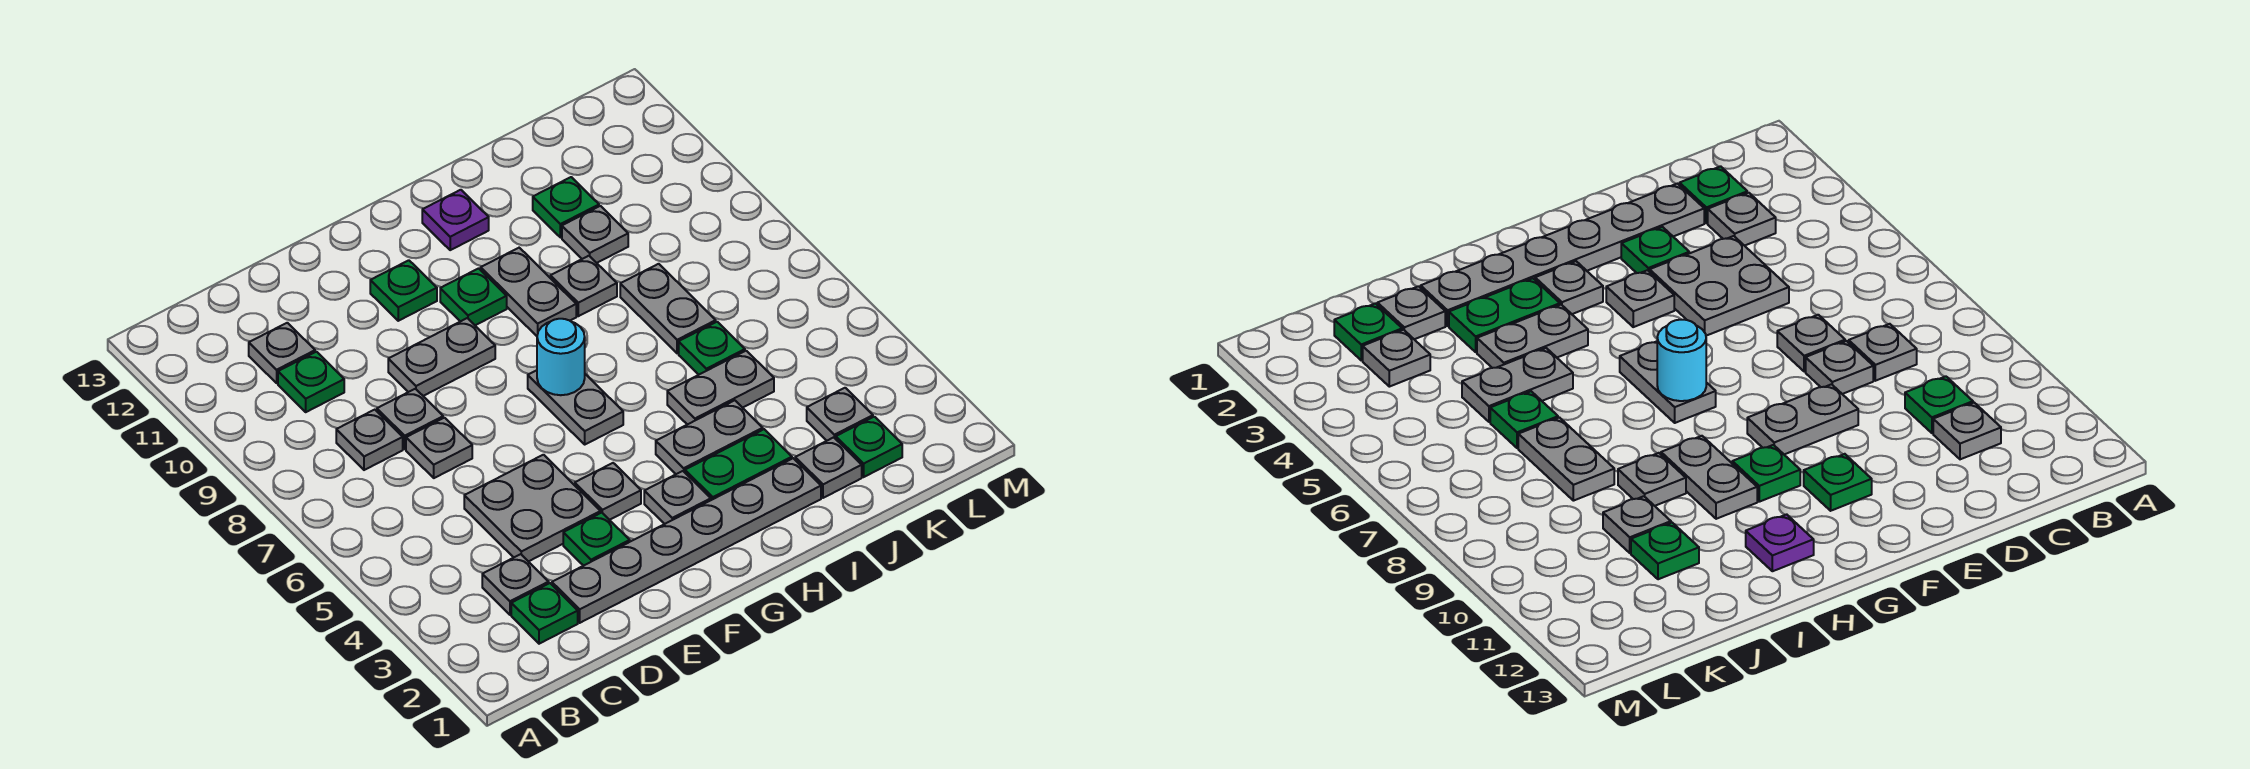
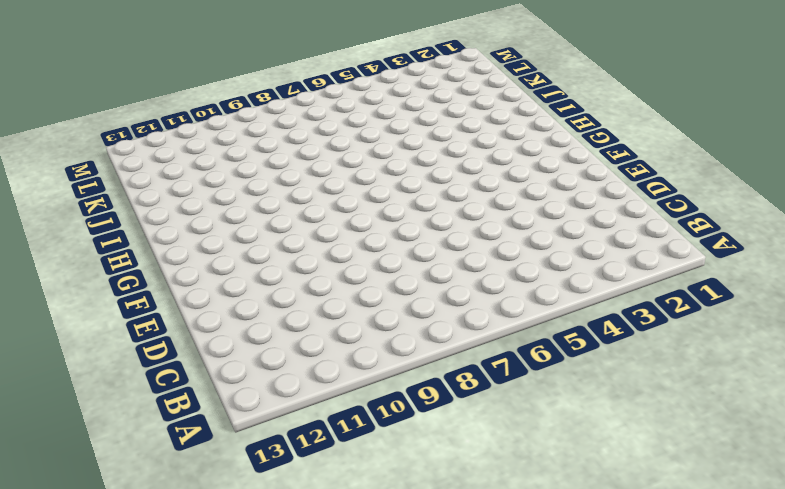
none -> green plate C2 level 1
none -> grey plate C3 level 1
none -> grey plate C8 level 1
none -> green plate C10 level 1

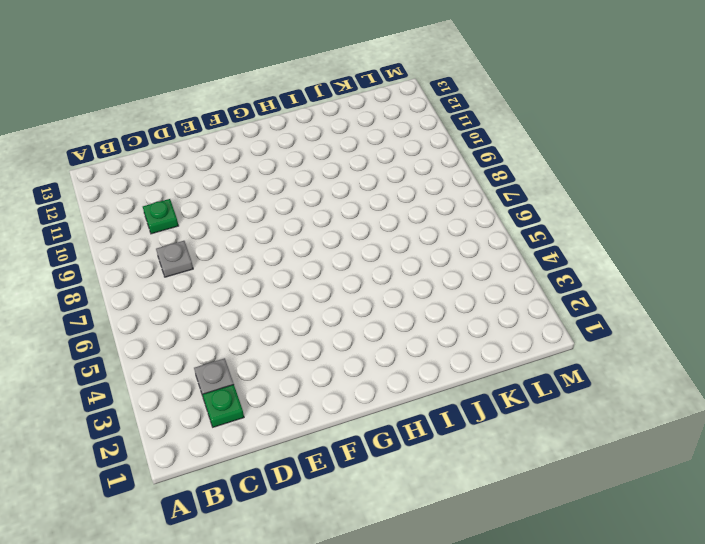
none -> grey plate C11 level 1
none -> grey plate D2:I2 level 1
none -> grey plate D4:E5 level 1
none -> grey plate D7 level 1

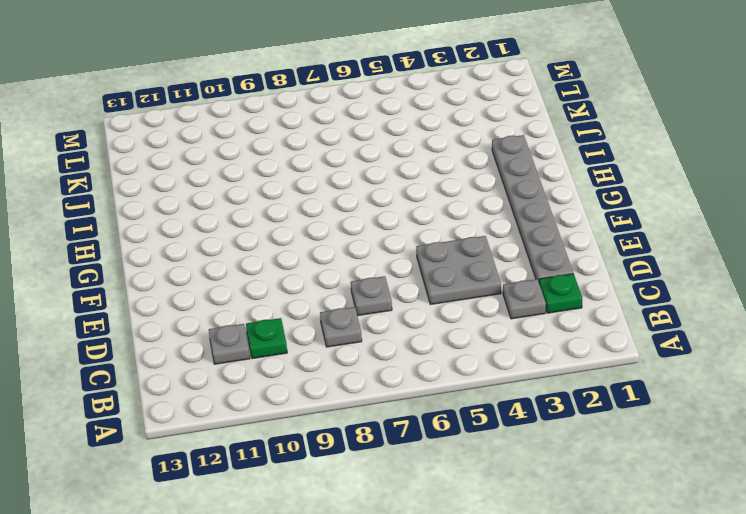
none -> grey plate D8 level 1
none -> green plate E3 level 1
none -> grey plate E9:F9 level 1
none -> grey plate F4 level 1

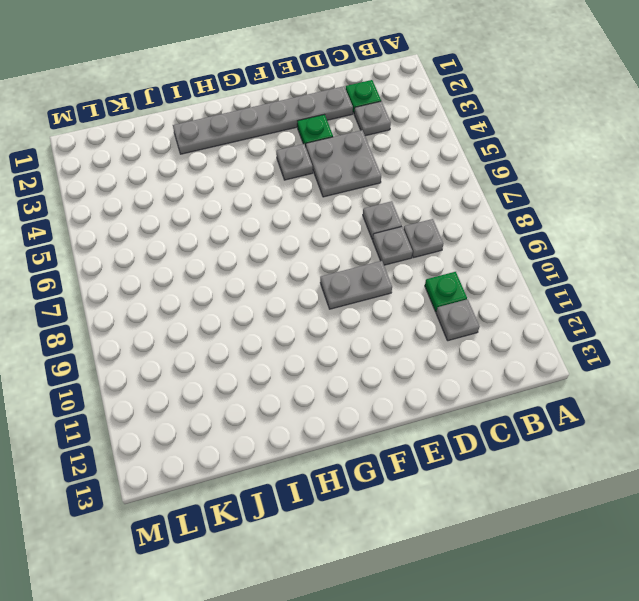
none -> green plate F11 level 1
none -> grey plate G3 level 1
none -> grey plate G6:G7 level 1
none -> green plate G10 level 1

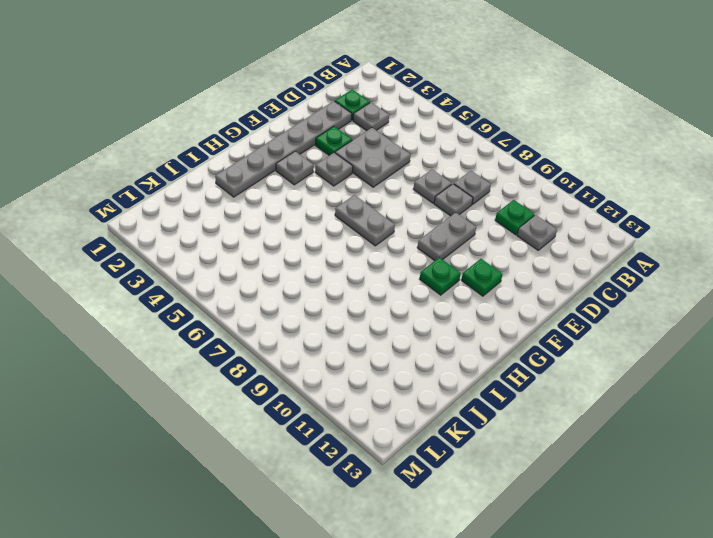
none -> green plate H3:I3 level 1
none -> grey plate H4:I4 level 1
none -> grey plate H9:H10 level 1
none -> purple plate H12 level 1

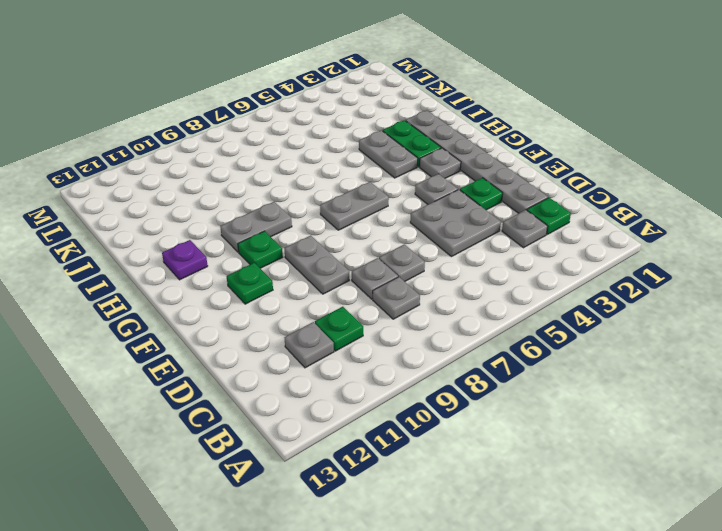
none -> grey plate I5:J5 level 1
none -> grey plate I9 level 1
none -> grey plate J2 level 1
none -> green plate J6 level 1

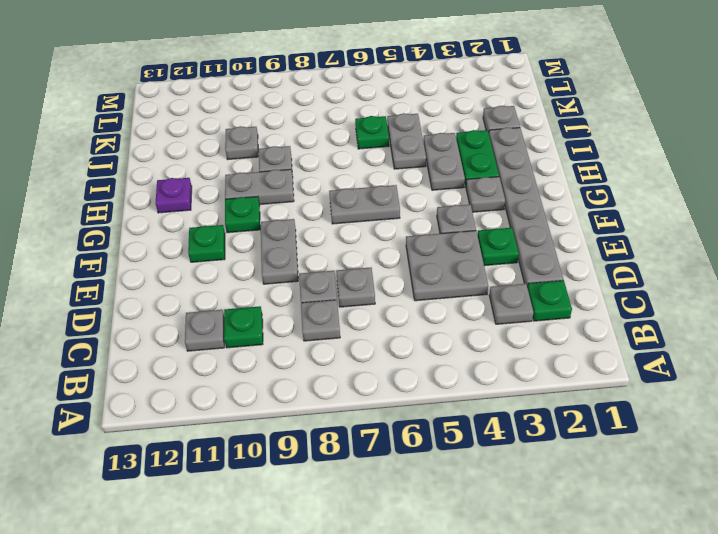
none -> grey plate J7:J8 level 1
none -> green plate J11 level 1
none -> green plate K2 level 1
none -> grey plate K3 level 1

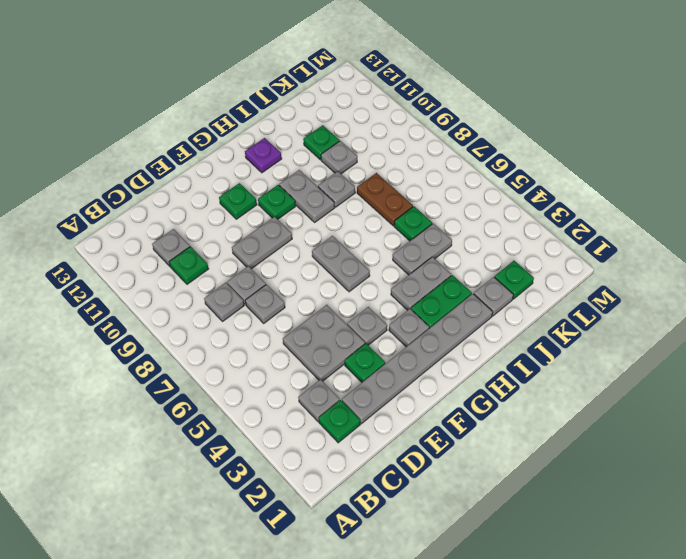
brown plate J7:J8 level 1 -> grey plate J7:J8 level 1
none -> grey plate K3 level 1
none -> cyan round brick G7 level 2

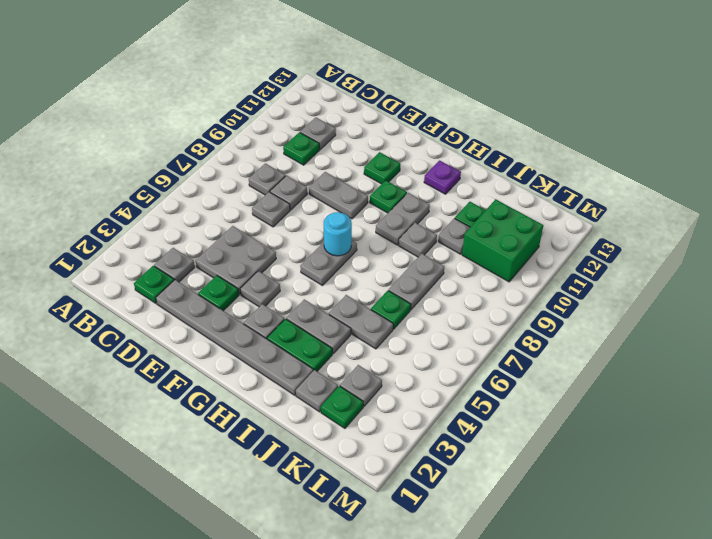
green brick K10:L11 level 1 -> none

